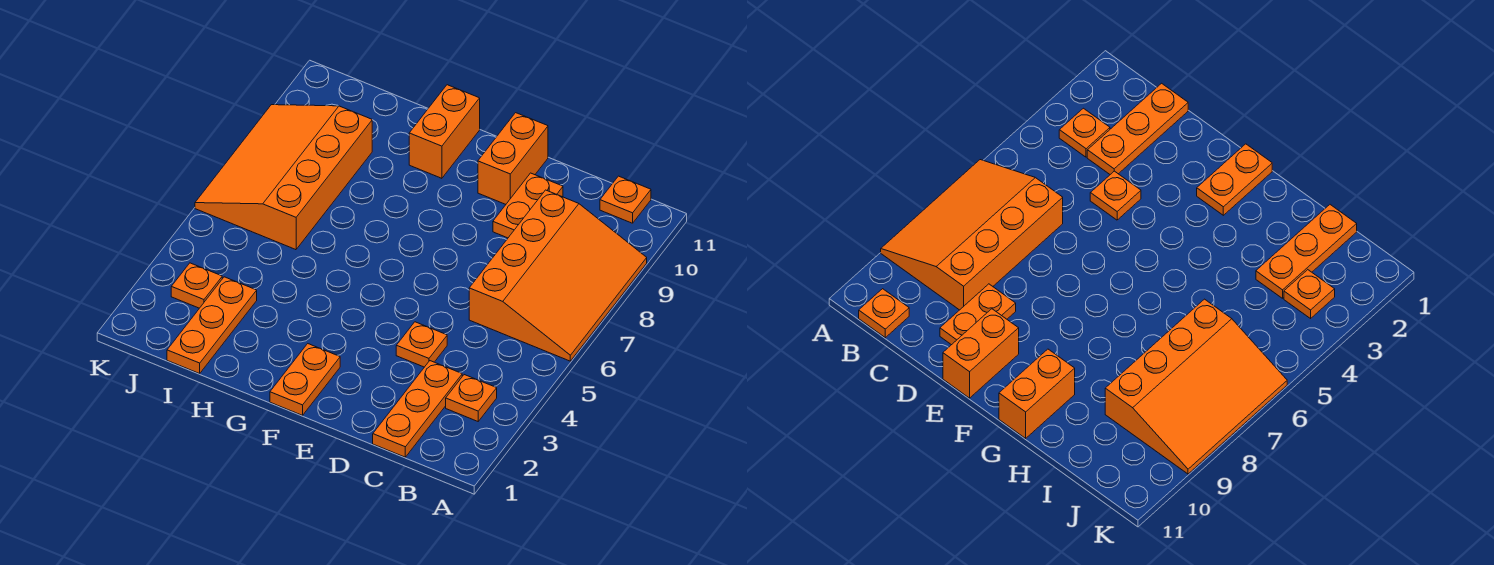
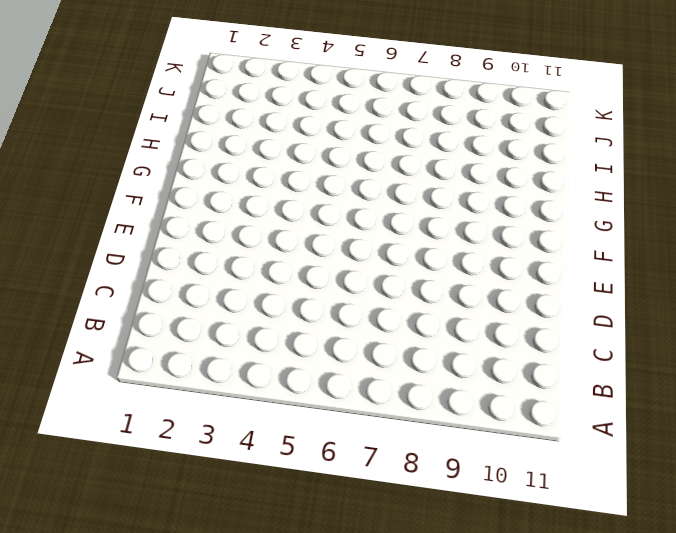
none -> orange slope A6:C9 level 1 top C
none -> orange plate B3 level 1
none -> orange plate B11 level 1

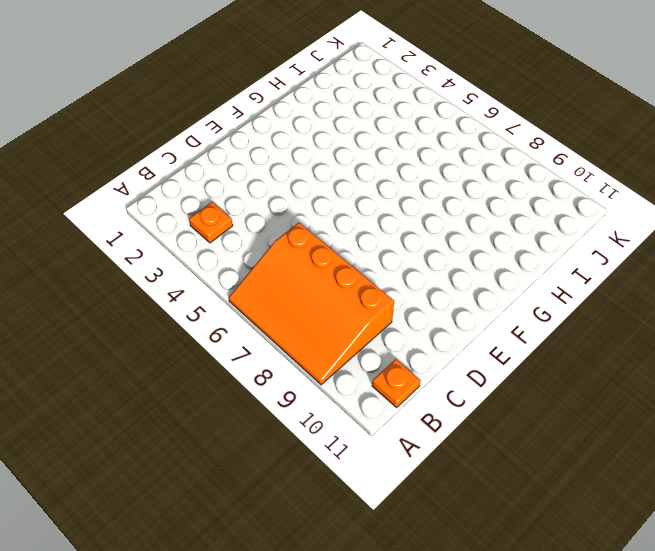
none -> orange plate C1:C3 level 1
none -> orange plate D4 level 1
none -> orange plate D9:D10 level 1

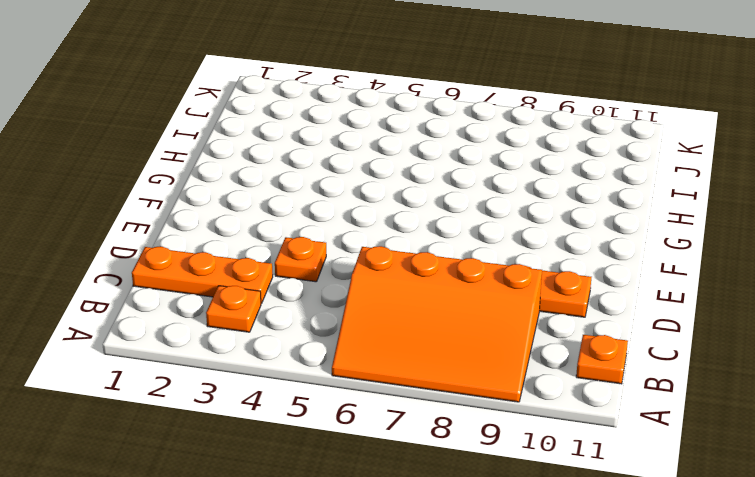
none -> orange brick E10:E11 level 1
none -> orange plate F1:F2 level 1
none -> orange brick G10:G11 level 1

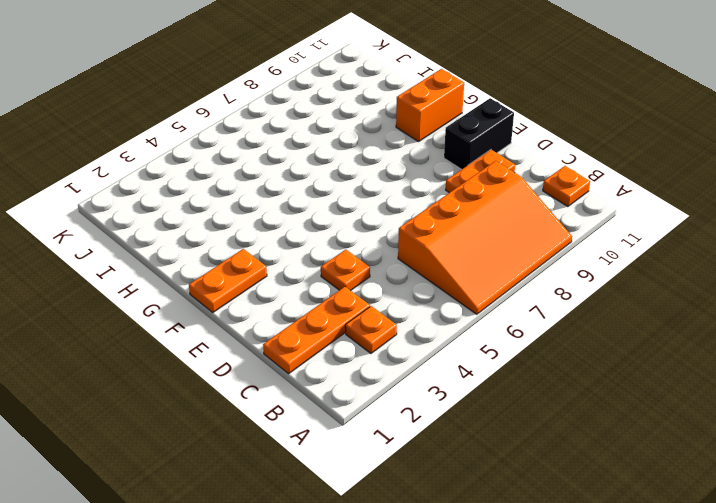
black brick E10:E11 level 1 -> orange brick E10:E11 level 1
none -> orange plate I1:I3 level 1
none -> orange slope I6:K9 level 1 top I
none -> orange plate J3 level 1

